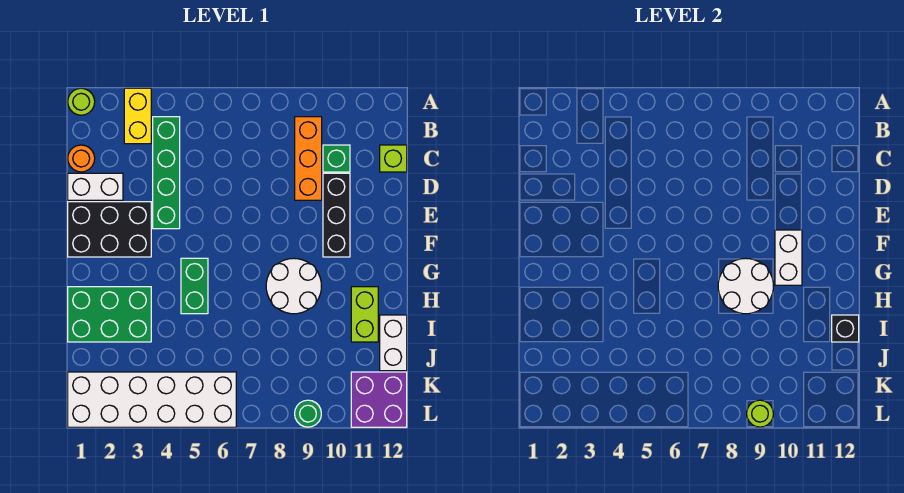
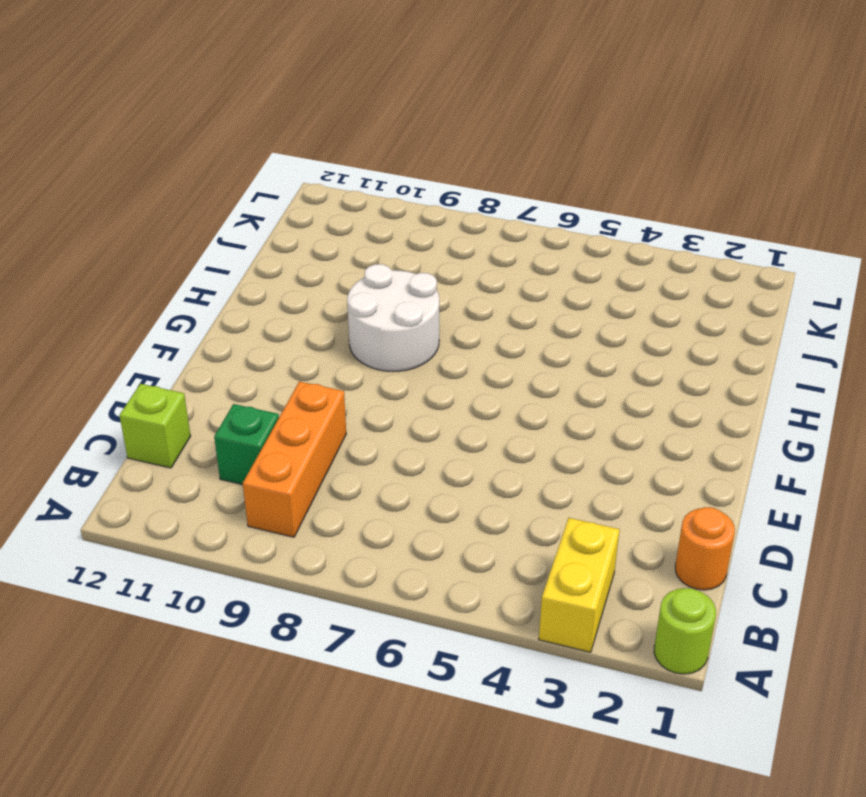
none -> green brick B4:E4 level 1
none -> white brick D1:D2 level 1
none -> black brick D10:F10 level 1

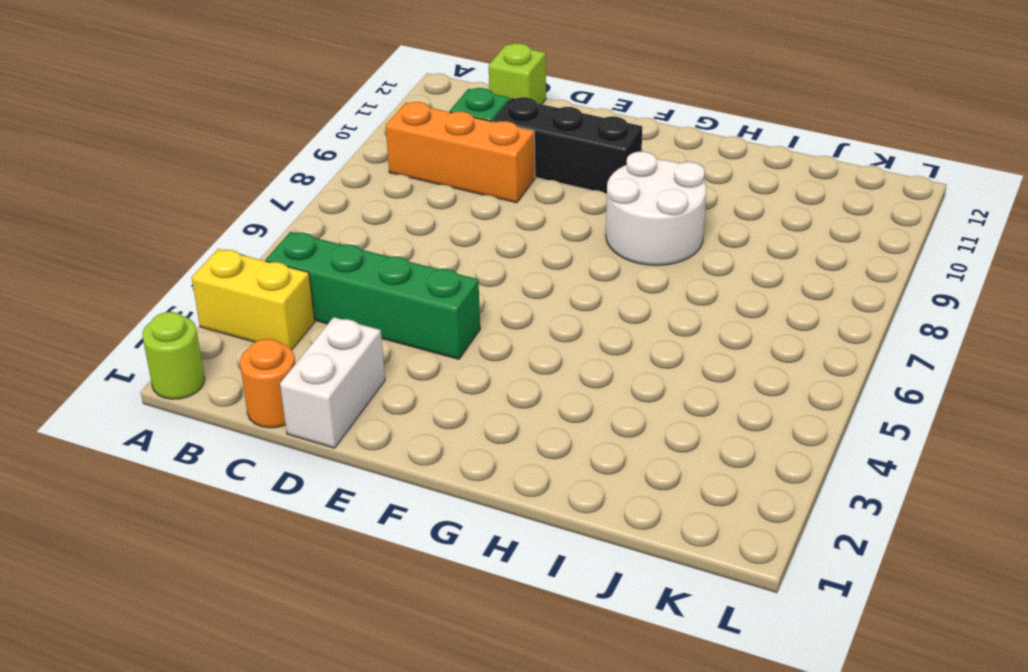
none -> black brick E1:F3 level 1
none -> green brick G5:H5 level 1
none -> green brick H1:I3 level 1

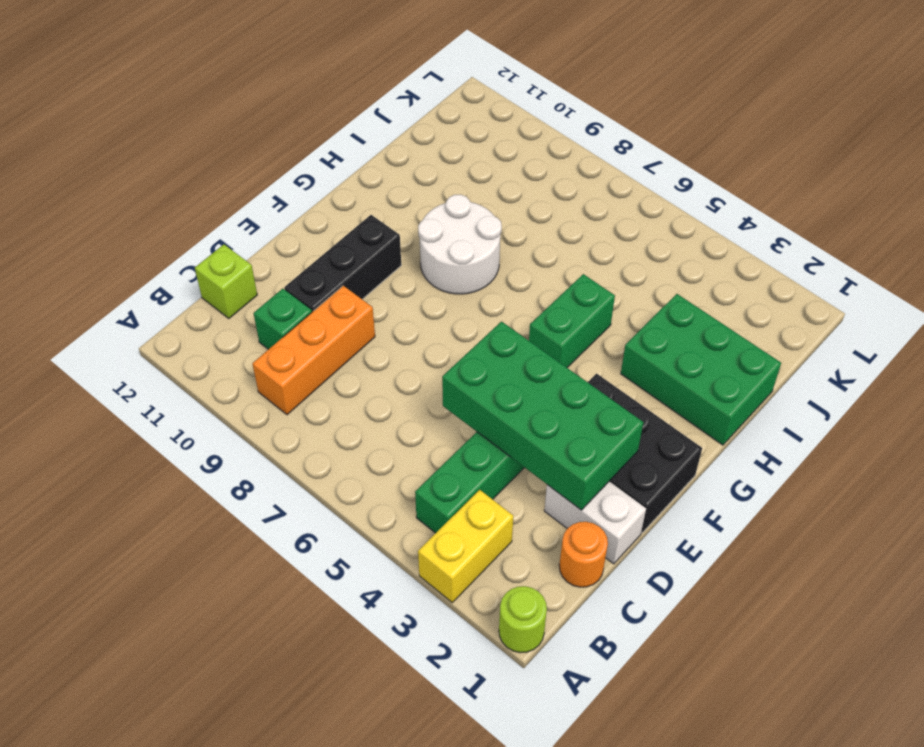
green brick D2:E5 level 2 -> none
none -> lime brick H11:I11 level 1
none -> white brick I12:J12 level 1
none -> white brick K1:L6 level 1

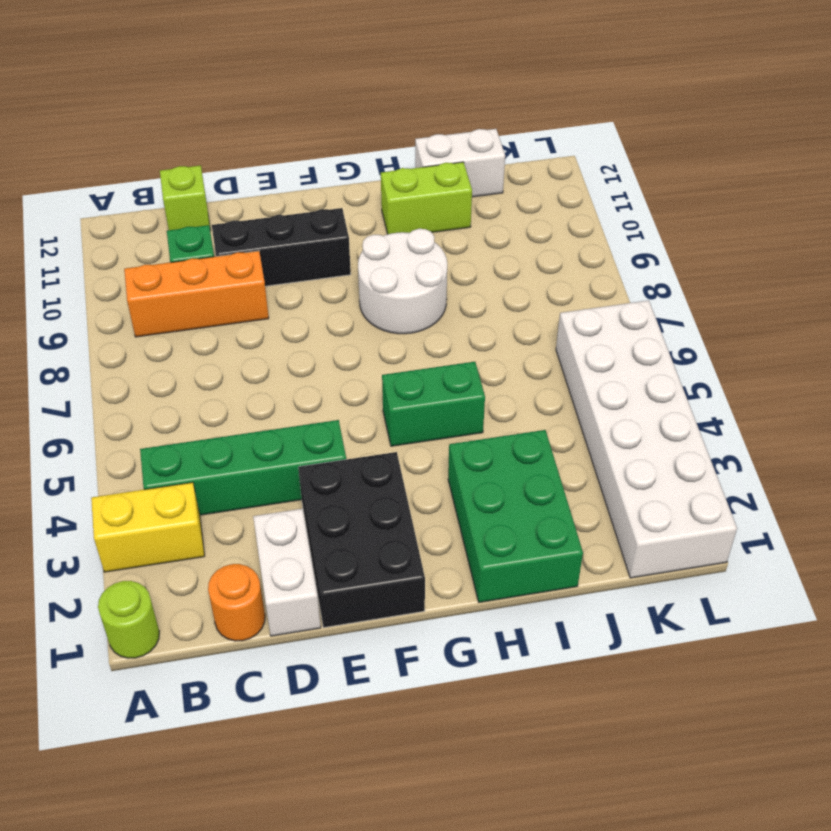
none -> purple brick K11:L12 level 1
none -> green round brick L9 level 1
none -> white brick F10:G10 level 2

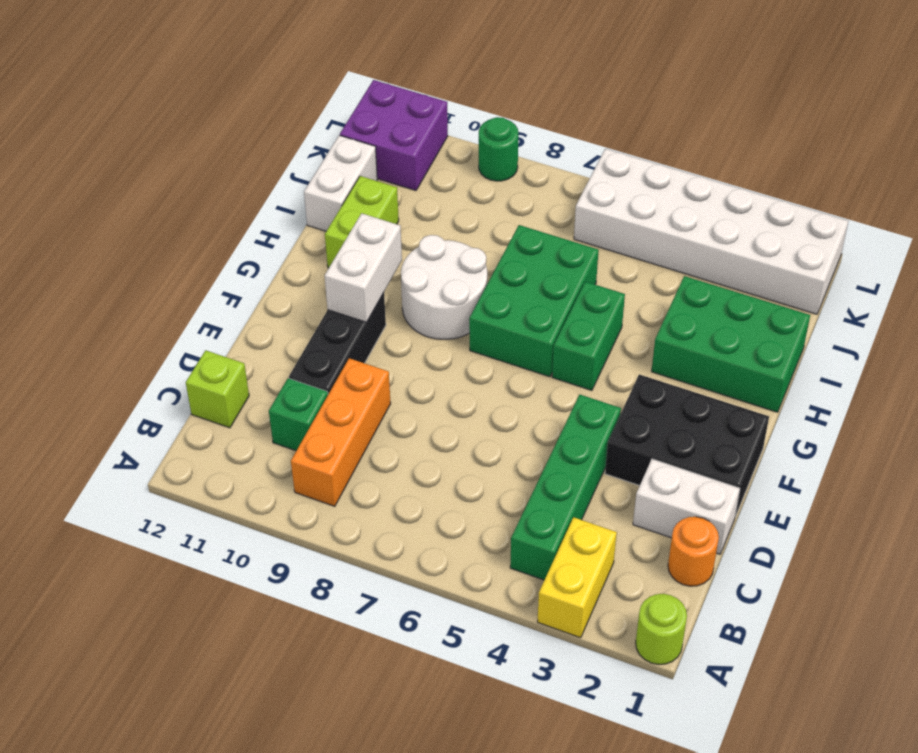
green brick G6:I7 level 1 -> none
none -> white round brick G8:H9 level 2
none -> black brick I12 level 2
none -> lime round brick L9 level 2

